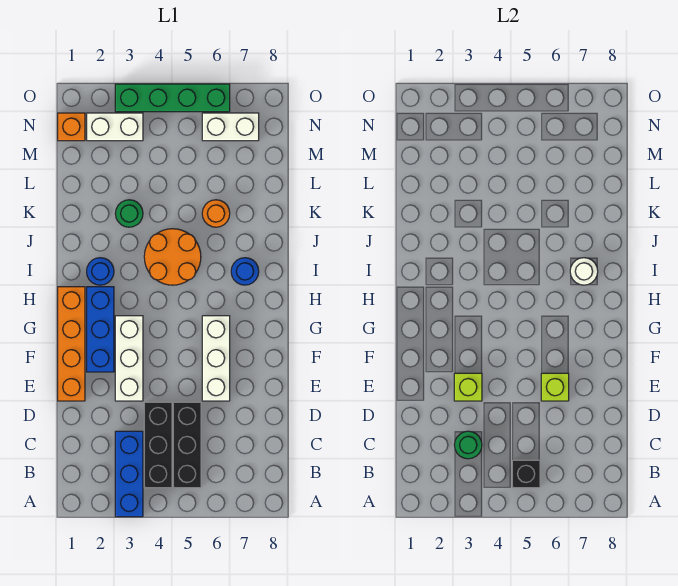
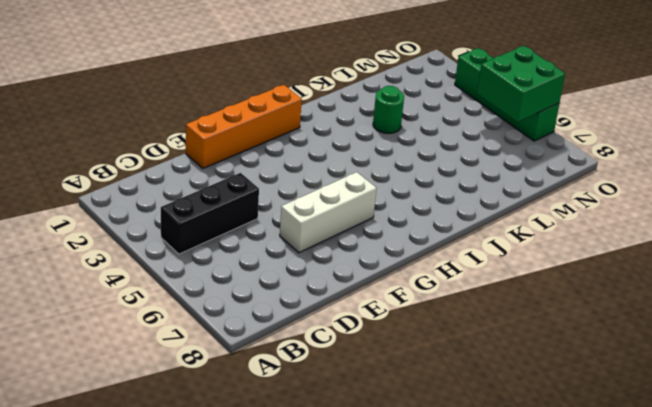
green brick N5:O6 level 2 -> none
none -> blue brick A3:C3 level 1
none -> black brick B5:D5 level 1
none -> white brick E3:G3 level 1

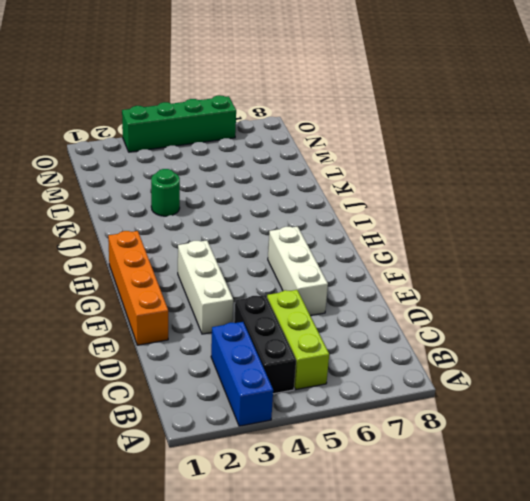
lime brick B5:D5 level 1 -> black brick B5:D5 level 1
none -> blue brick F2:H2 level 1
none -> blue round brick I2 level 1
none -> orange round brick I4:J5 level 1

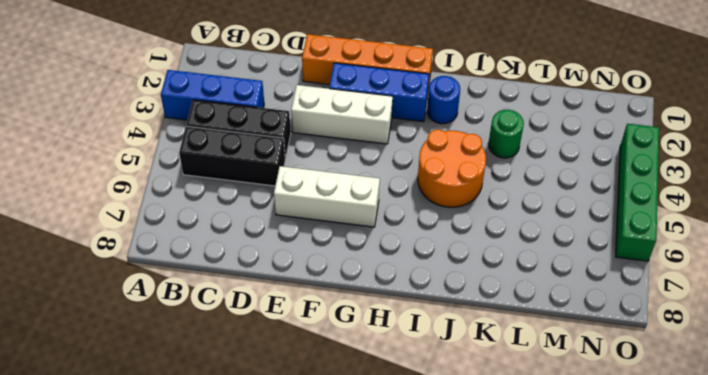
none -> blue round brick I7 level 1
none -> orange round brick K6 level 1
none -> orange brick N1 level 1

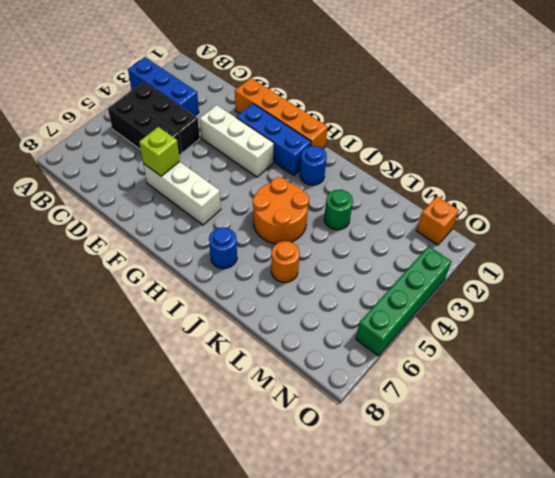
none -> white brick N2:N3 level 1
none -> white brick N6:N7 level 1
none -> black brick B5 level 2

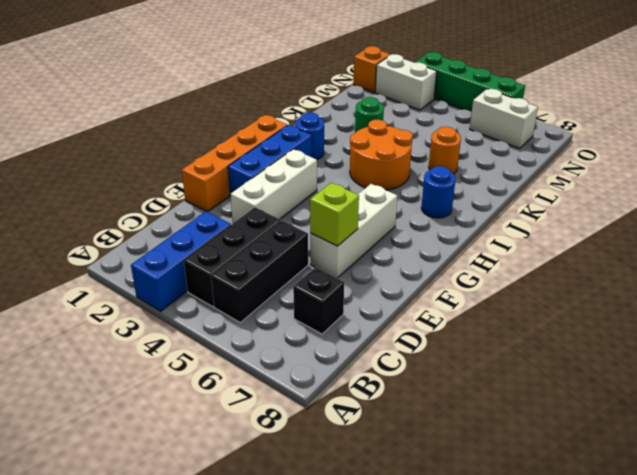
black brick C7 level 1 -> black brick B5 level 2
none -> green round brick C3 level 2
none -> lime brick E3 level 2
none -> white round brick I7 level 2

